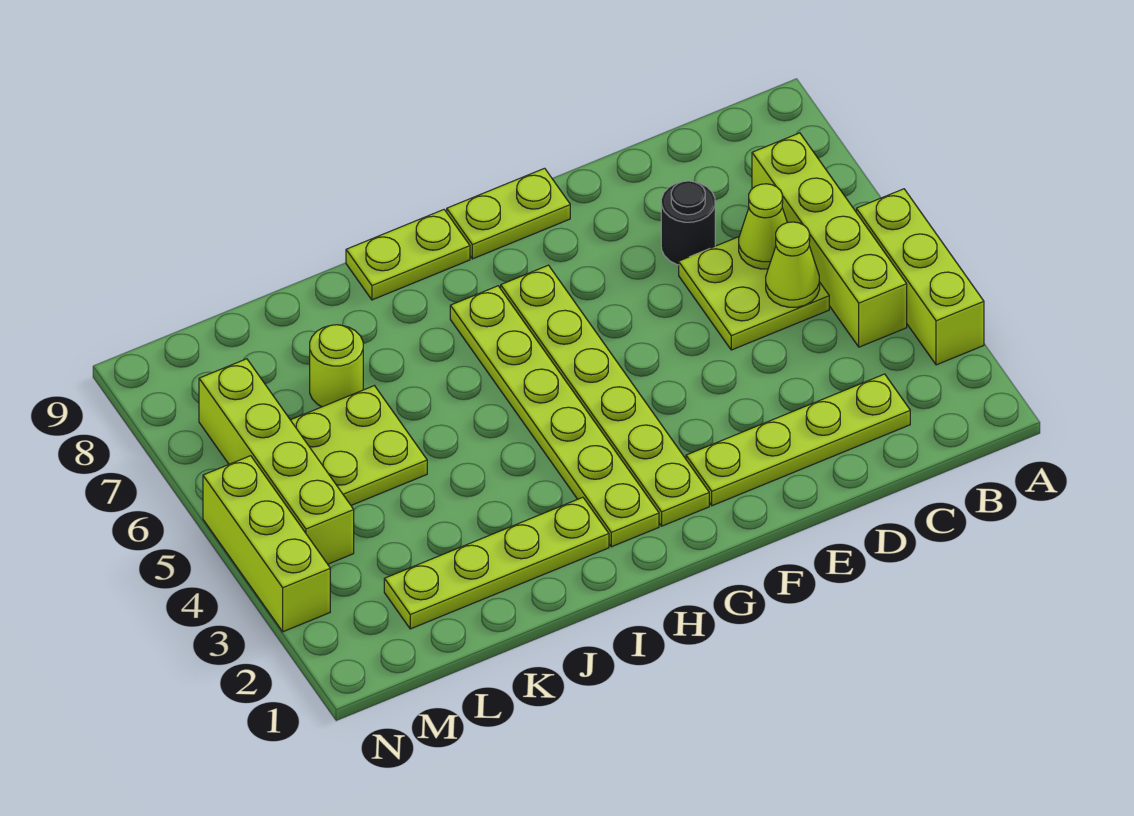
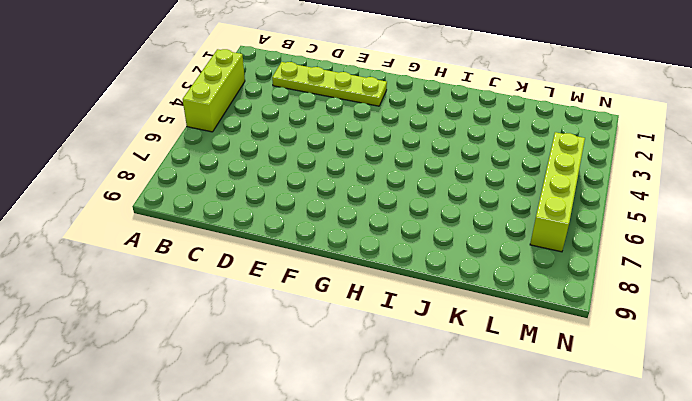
none -> lime brick B4:B7 level 1
none -> lime plate C5:D6 level 1
none -> black round brick D7 level 1

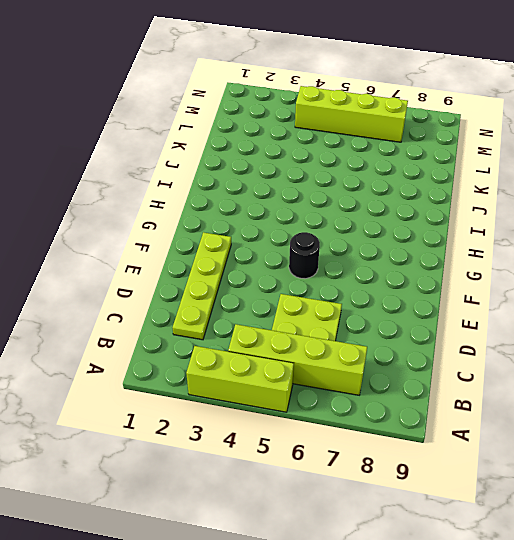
black round brick F5 level 1 -> black round brick D7 level 1
none -> lime plate F9:G9 level 1
none -> lime plate G2:G7 level 1
none -> lime plate H2:H7 level 1

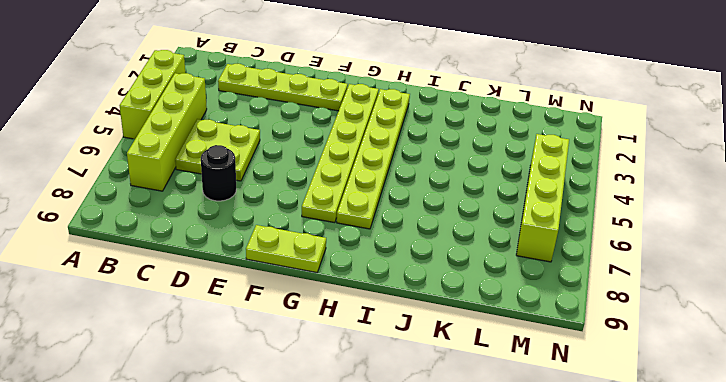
none -> lime plate H9:I9 level 1
none -> lime plate I2:L2 level 1
none -> lime plate K5:L6 level 1

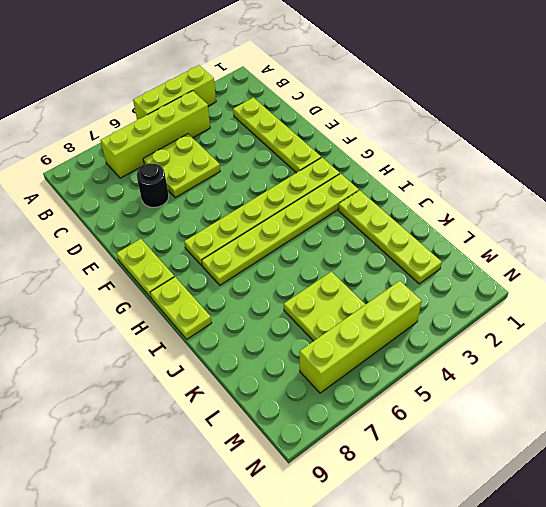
none -> lime round brick K7 level 1
none -> lime brick N3:N5 level 1
none -> lime cone C5 level 2

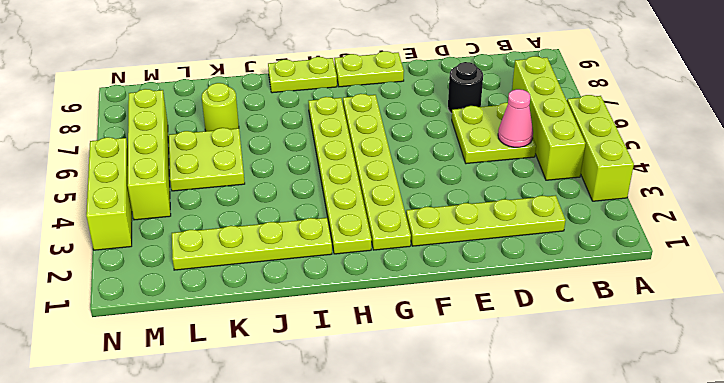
pink cone C5 level 2 -> lime cone C5 level 2
none -> lime cone C6 level 2

